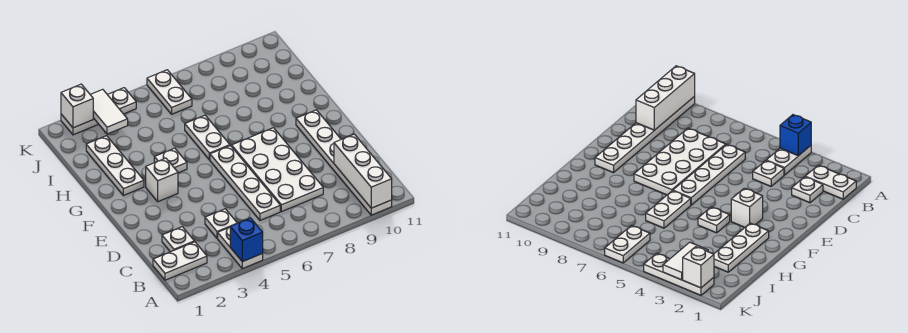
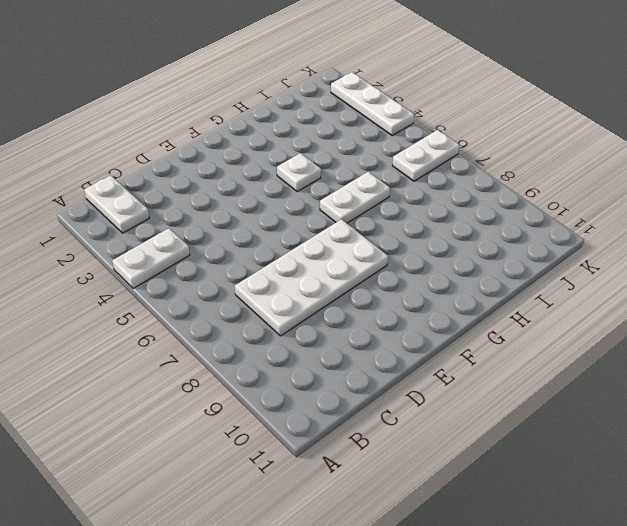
none -> white plate A10:F10 level 1
none -> white plate C2 level 1
none -> white plate C4 level 1

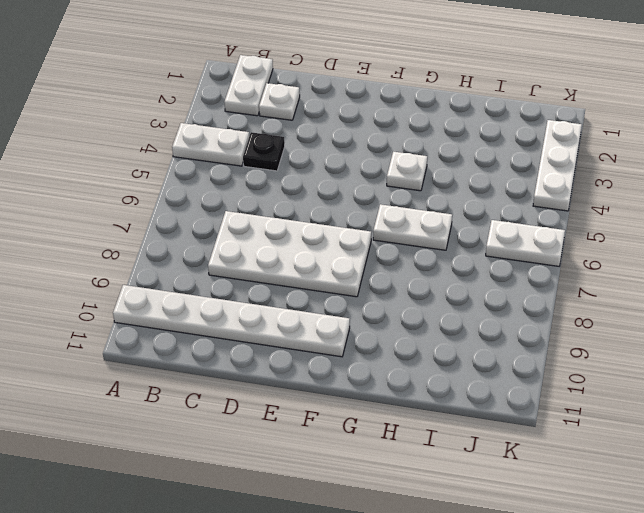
black plate C4 level 1 -> white plate C4 level 1
none -> white plate C6:F6 level 1
none -> white brick F3 level 1
none -> white plate G2:I2 level 1

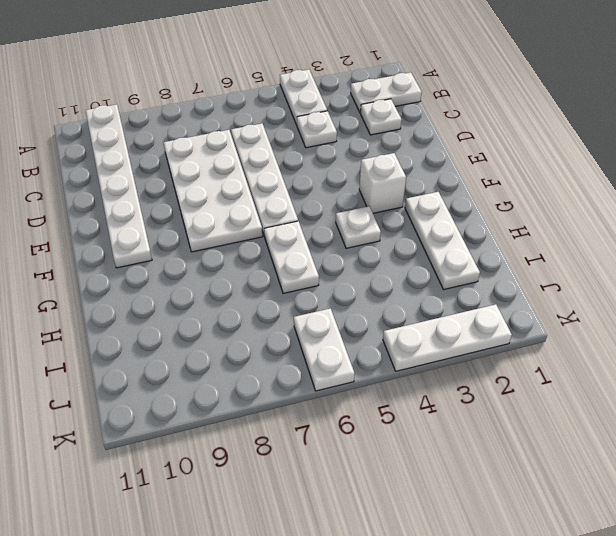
none -> blue brick A4 level 2
none -> white brick A10:C10 level 2
none -> white tile J3:K3 level 2

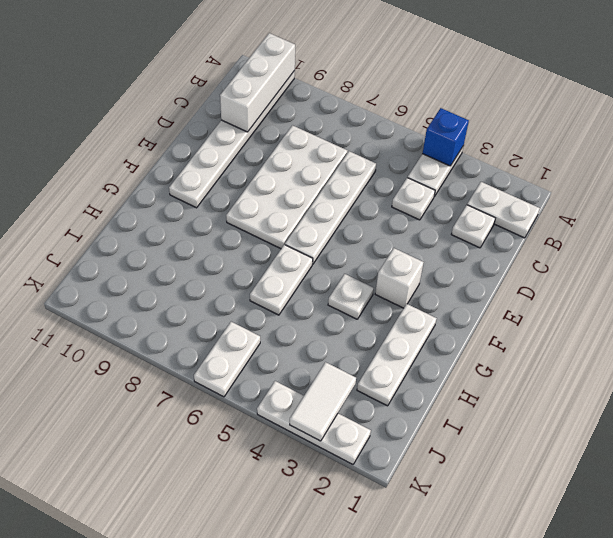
none -> white brick K2 level 2

